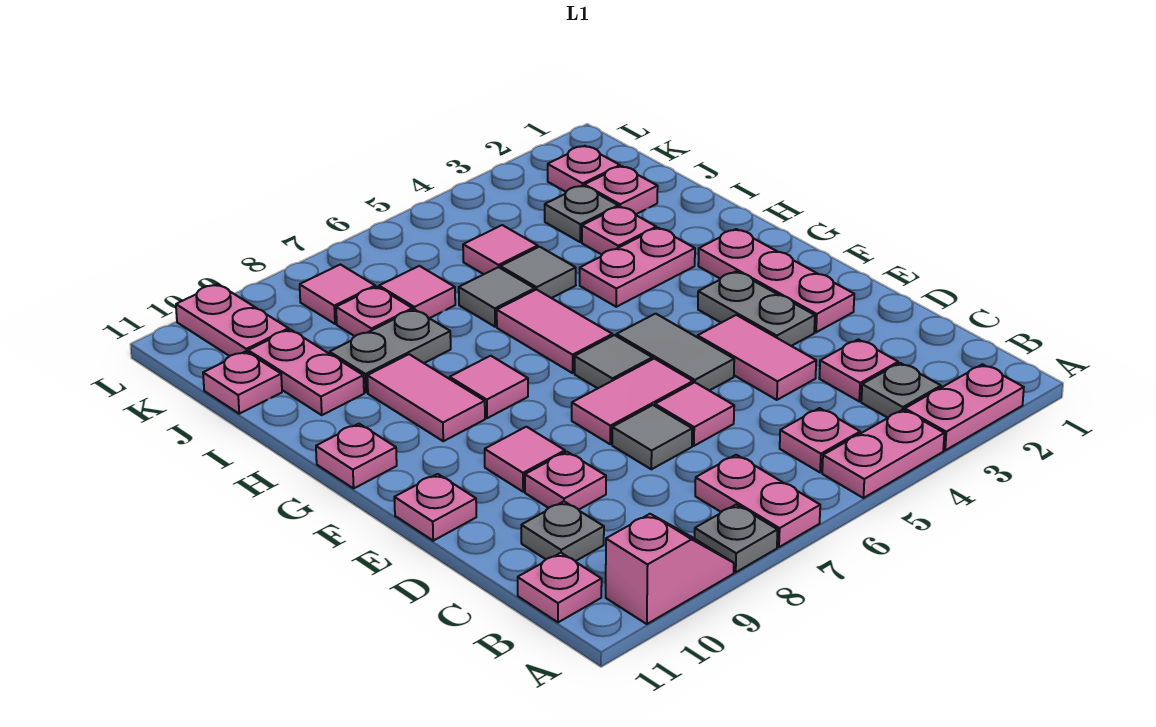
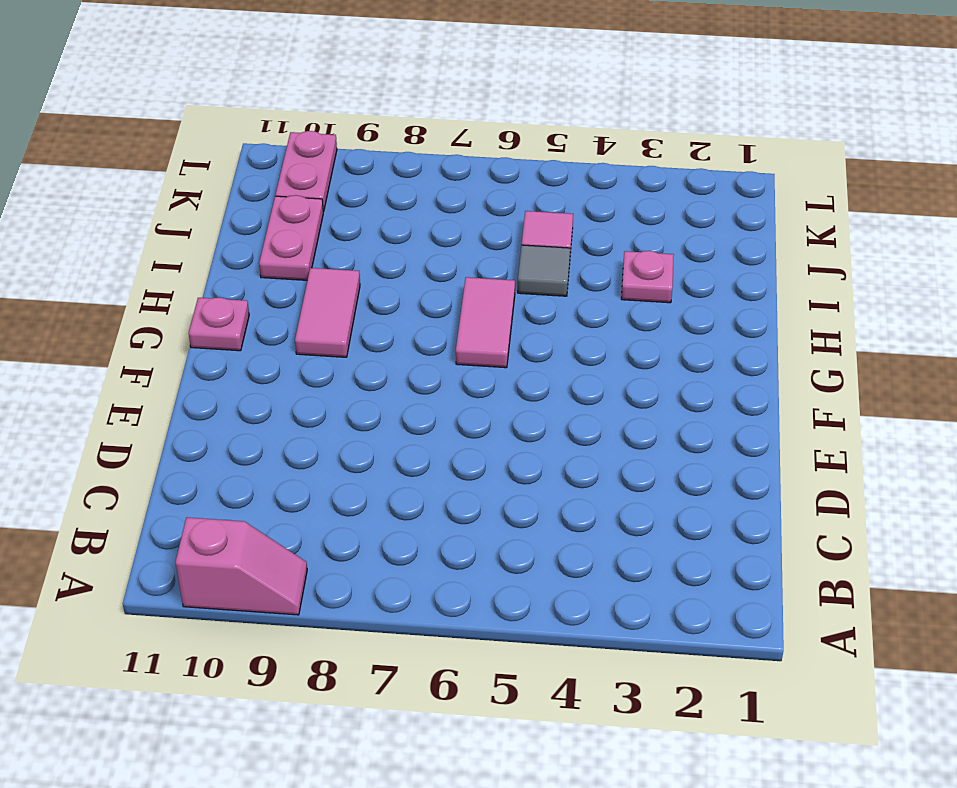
none -> pink plate A2:A3 level 1
none -> pink plate A4:A5 level 1
none -> pink plate A7:B7 level 1
none -> grey plate A8 level 1

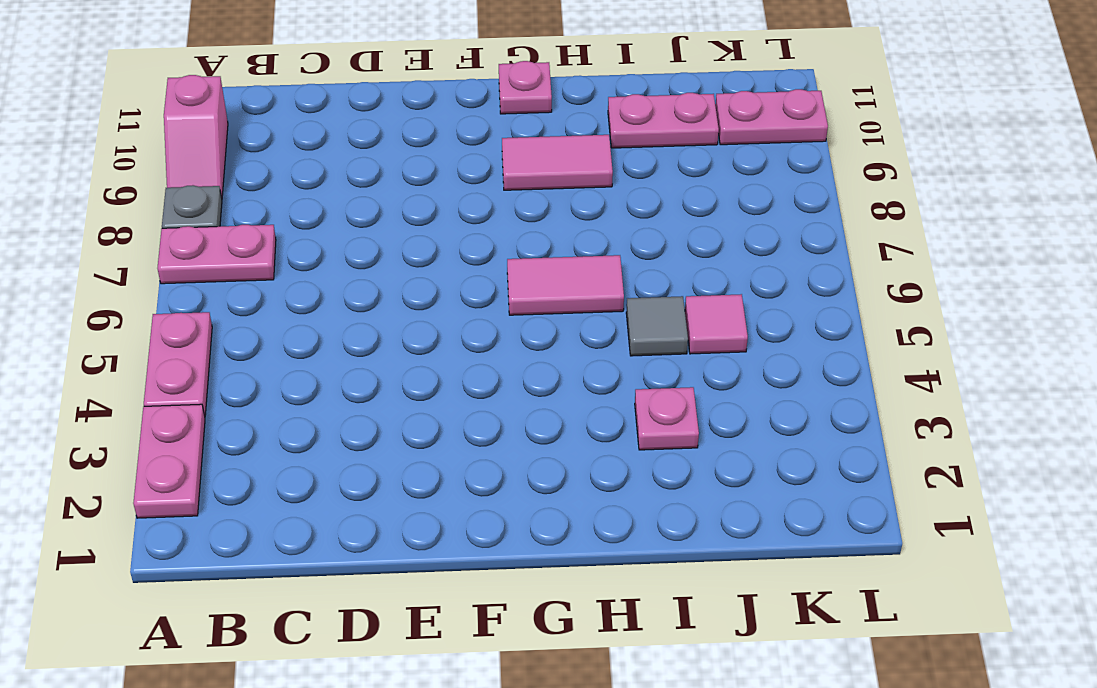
none -> grey plate B3 level 1
none -> pink plate B5 level 1
none -> pink plate B11 level 1
none -> pink plate C3 level 1

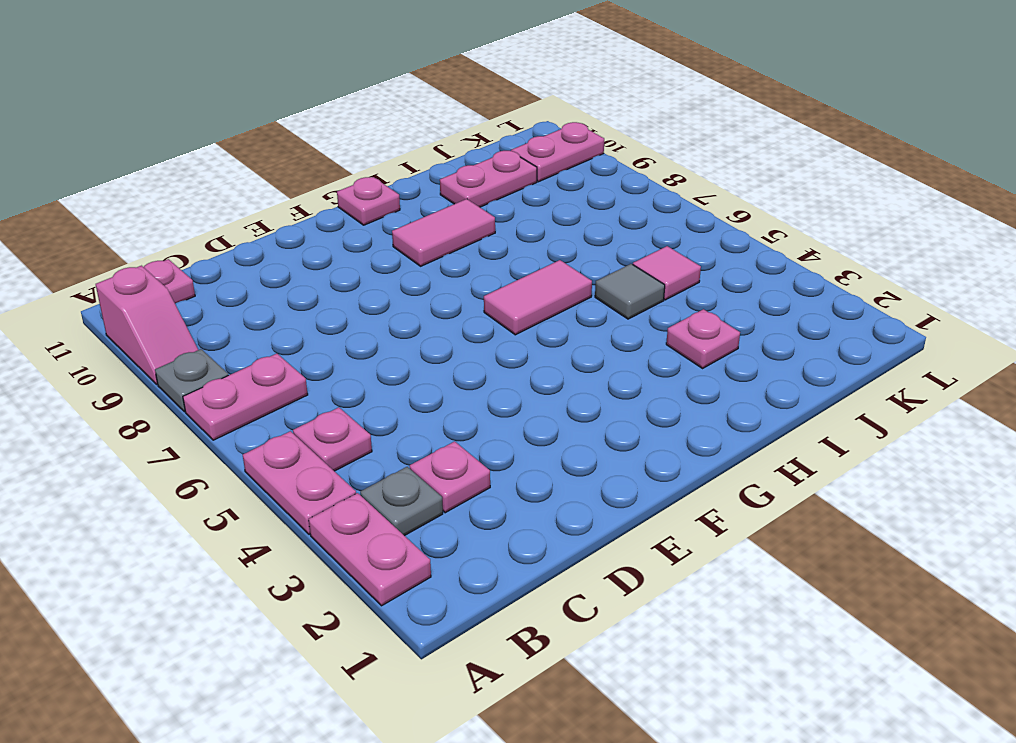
none -> grey plate C10 level 1
none -> pink tile D4:E4 level 1
none -> pink tile D6 level 1
none -> grey tile D7 level 1

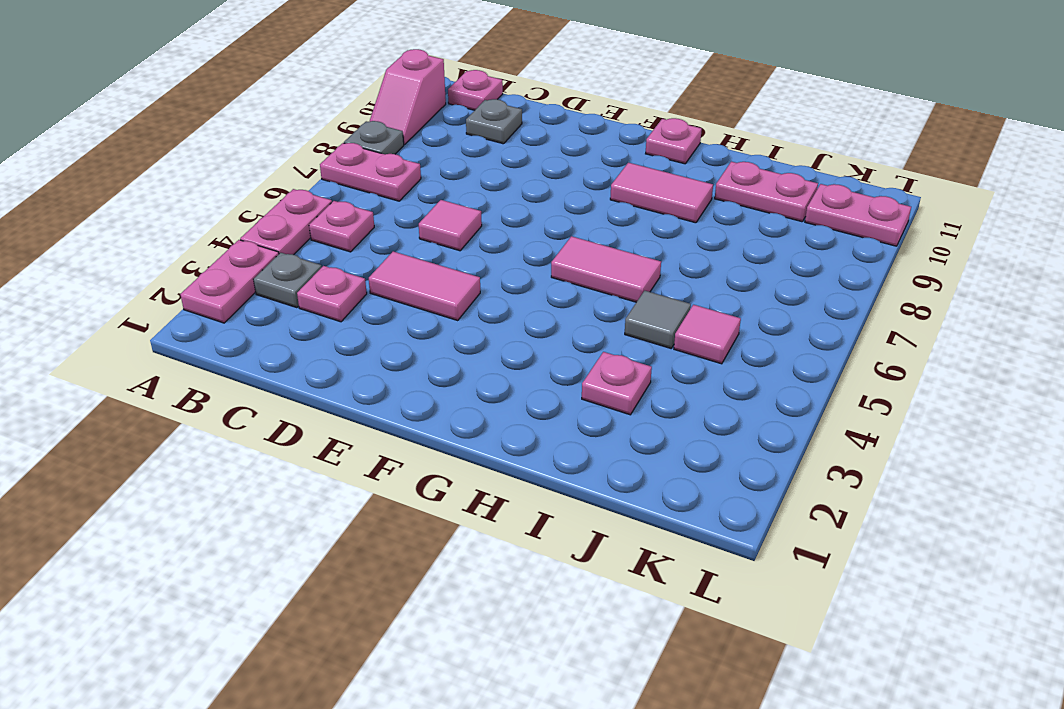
none -> grey tile D7 level 1
none -> pink plate D9 level 1
none -> pink plate E2:G2 level 1
none -> grey plate E3:F3 level 1

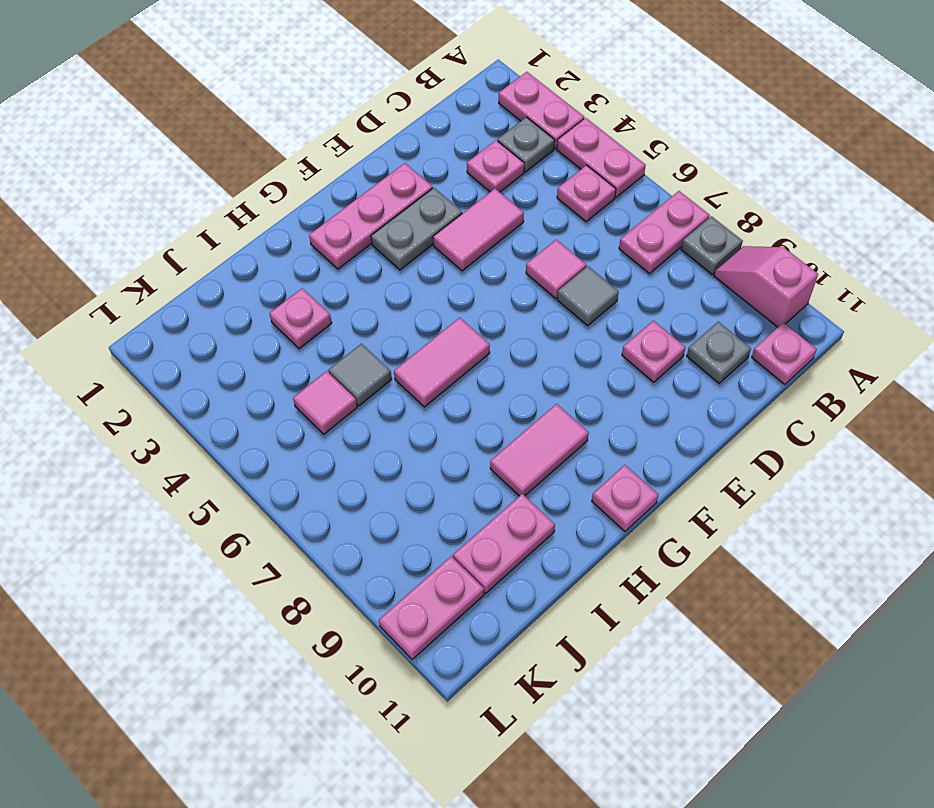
none -> grey tile E5:F5 level 1
none -> pink tile E6:E7 level 1
none -> pink tile E9 level 1
none -> pink plate E11 level 1

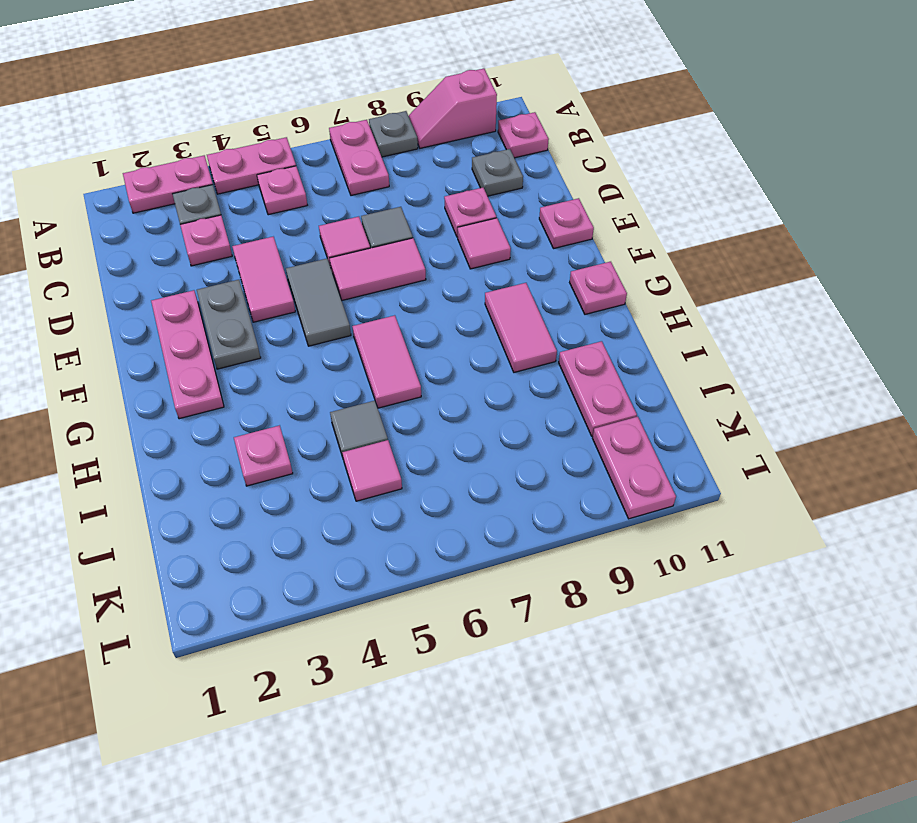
none -> grey tile F6 level 1
none -> pink tile G8 level 1
none -> pink plate H3:H4 level 1
none -> grey tile I6 level 1

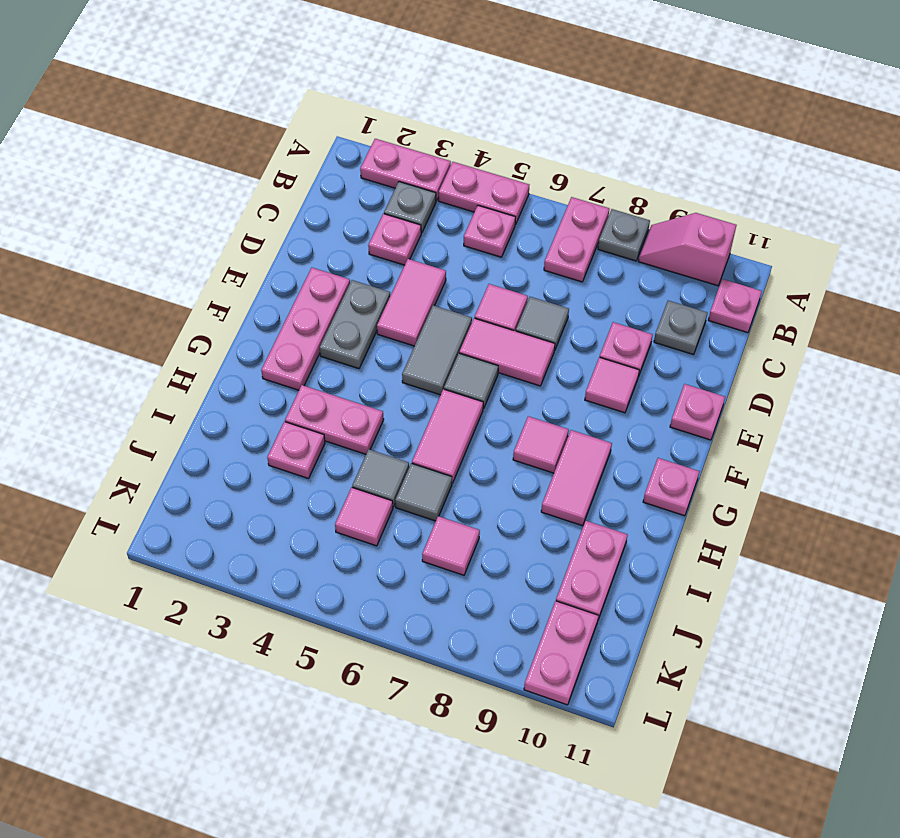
none -> grey plate I8:I9 level 1
none -> pink plate J2 level 1
none -> grey plate J3 level 1
none -> pink plate J8 level 1

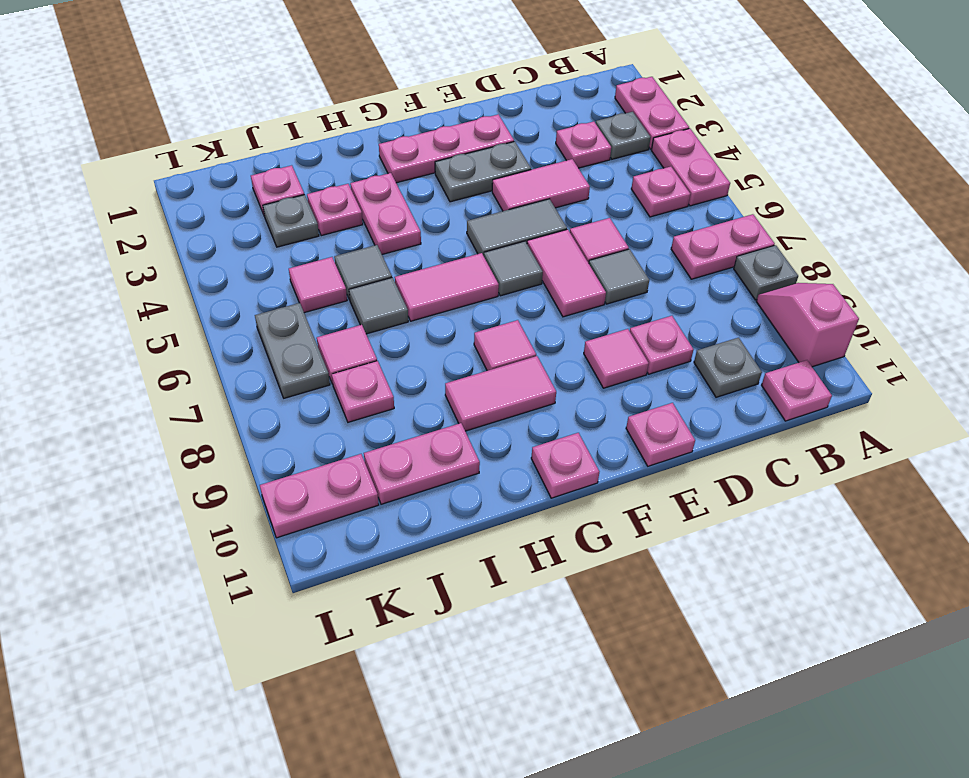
grey plate K6:K7 level 1 -> grey plate I8:I9 level 1
none -> pink plate J11 level 1
none -> pink plate K2 level 1
none -> pink tile K8 level 1

